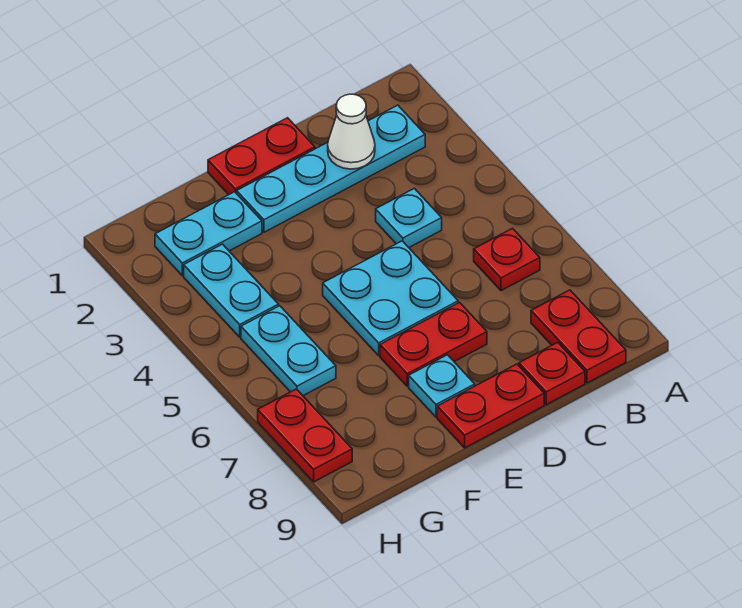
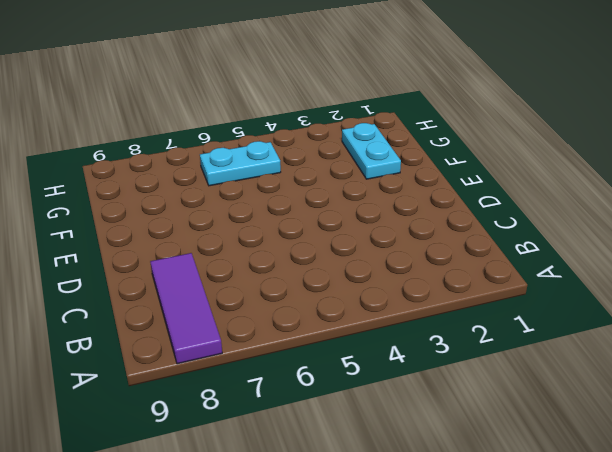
purple tile A8:C8 level 1 -> red plate B8:B9 level 1
none -> cyan plate B2:E2 level 1
none -> red plate B6 level 1
none -> cyan plate C4 level 1

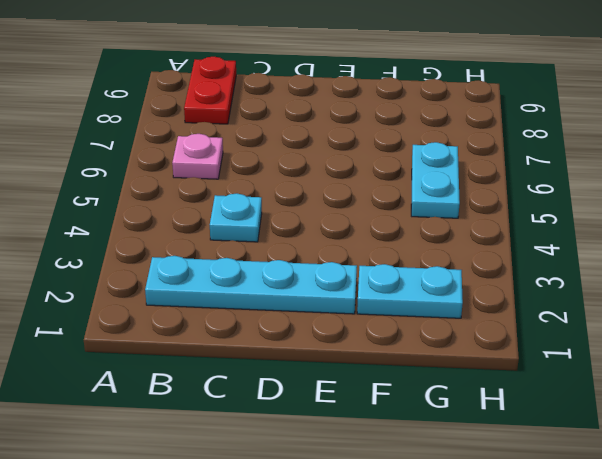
pink plate B6 level 1 -> red plate B6 level 1
none -> red plate C9 level 1
none -> red plate D1:E1 level 1
none -> cyan plate D5:E6 level 1

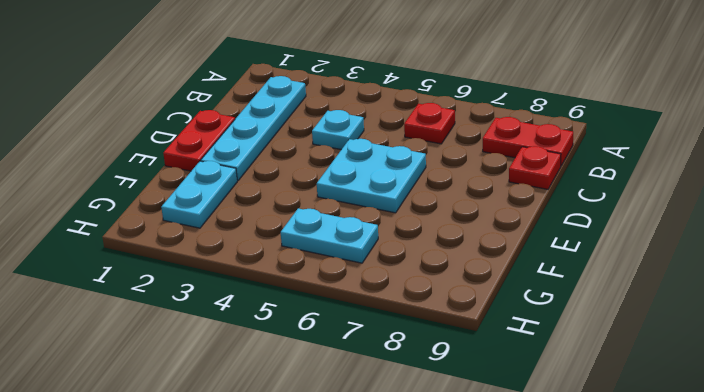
none -> red plate D7:E7 level 1
none -> red plate D9:E9 level 1
none -> cyan plate E8 level 1

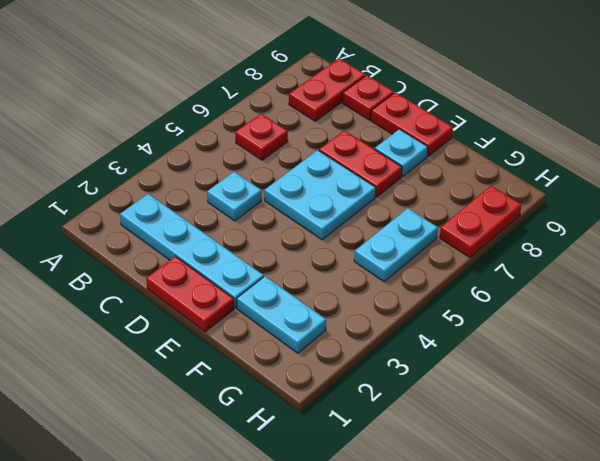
none -> cyan plate G3:G4 level 1
none -> white cone C2 level 2

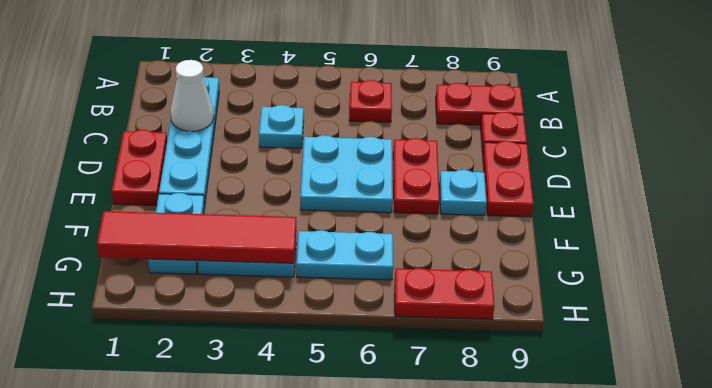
red tile G1:G4 level 2 -> none

